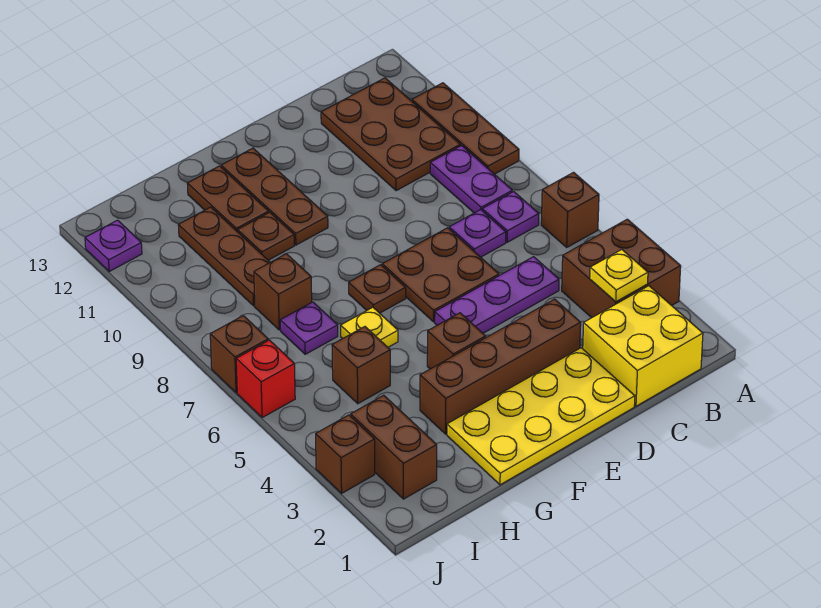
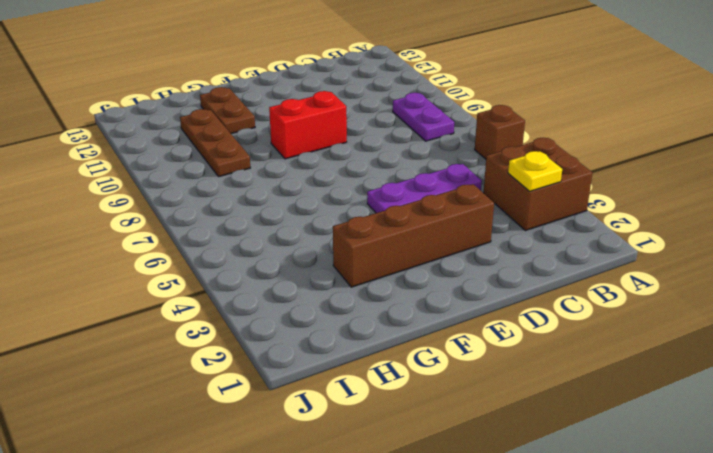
red brick E9:F9 level 1 -> none
none -> brown plate A9:A11 level 1
none -> yellow brick B1:C2 level 1
none -> purple plate B7 level 1

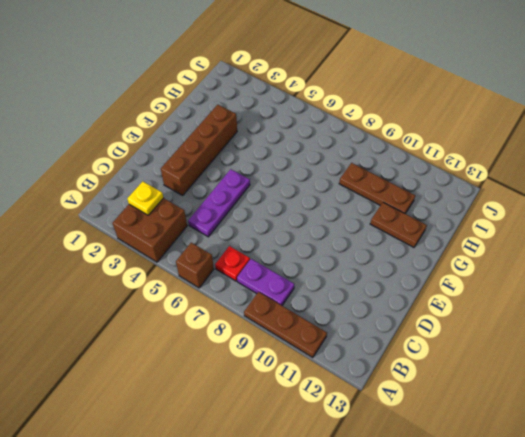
red plate B7 level 1 -> purple plate B7 level 1
none -> yellow brick B1:C2 level 1
none -> brown plate B10:C12 level 1
none -> purple plate C7 level 1

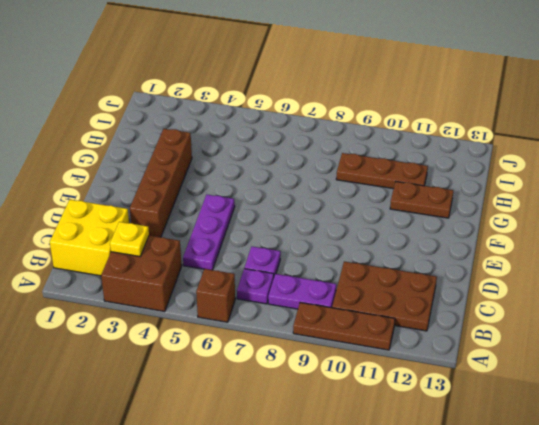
none -> yellow plate D1:G2 level 1
none -> brown plate D6:E7 level 1
none -> brown brick F4 level 1

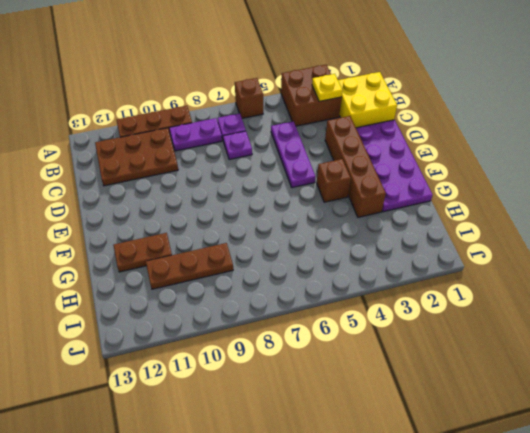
purple plate D1:G2 level 1 -> yellow plate D1:G2 level 1
none -> brown plate D6:E7 level 1
none -> brown plate F7 level 1
none -> brown plate F10:F12 level 1

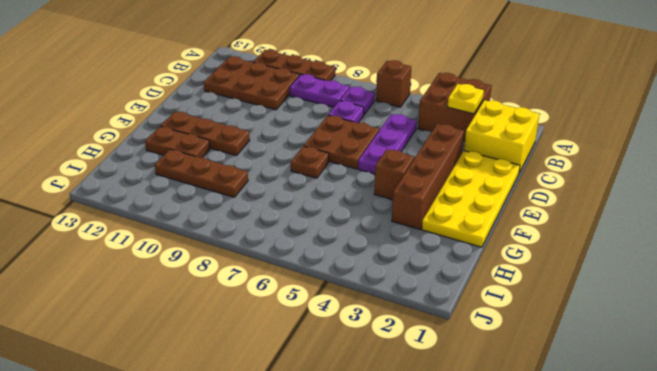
none -> yellow plate G6 level 1
none -> brown plate G10 level 1
none -> brown brick H5 level 1

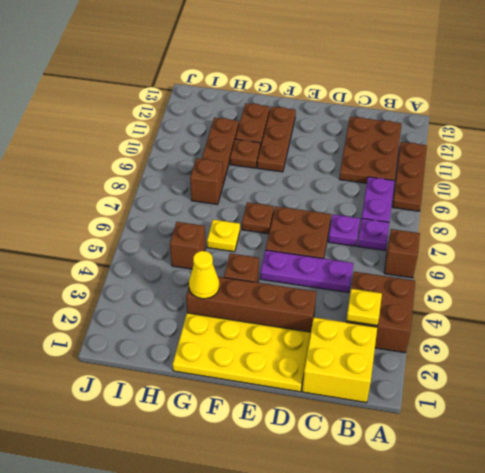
yellow cone G3 level 2 -> none
none -> purple plate H7 level 1
none -> brown brick I2:I3 level 1
none -> brown brick J3 level 1

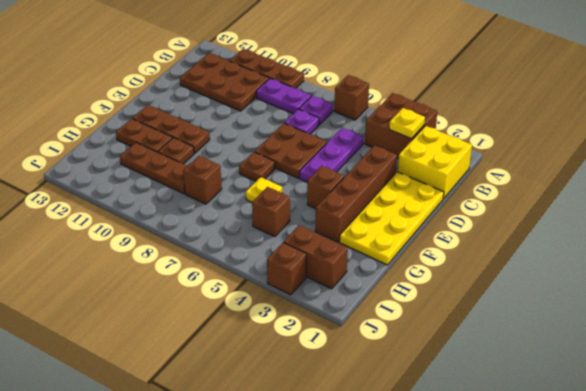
none -> purple plate H7 level 1
none -> red brick J6 level 1
none -> brown brick J7 level 1

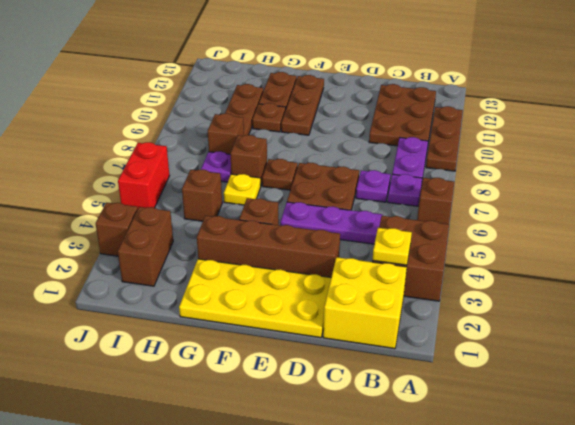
brown brick G7 level 1 -> brown brick J7 level 1
red brick J5:J6 level 1 -> red brick J6 level 1
none -> purple plate J12 level 1

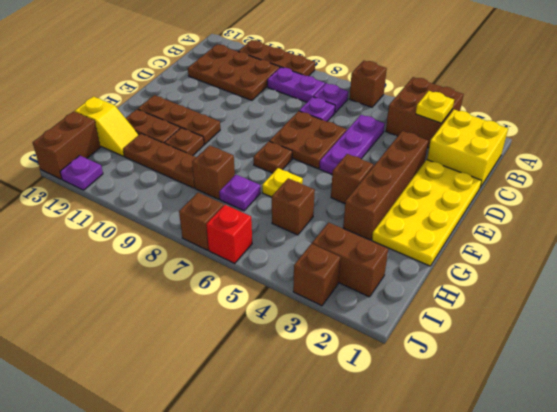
yellow slope H12:H13 level 1 top 13 -> none
brown brick I13:J13 level 1 -> none

